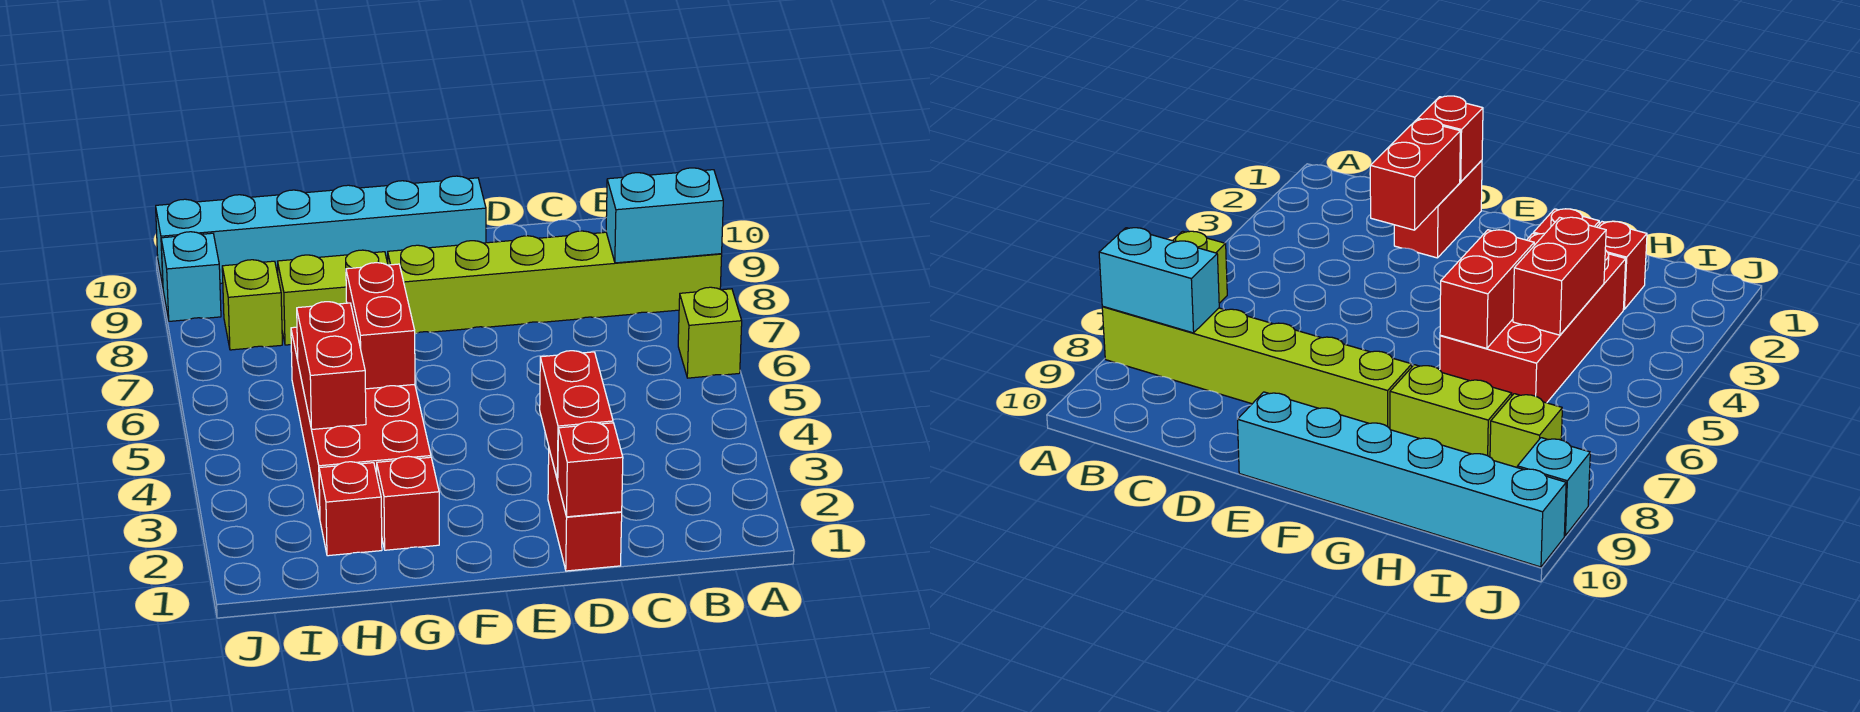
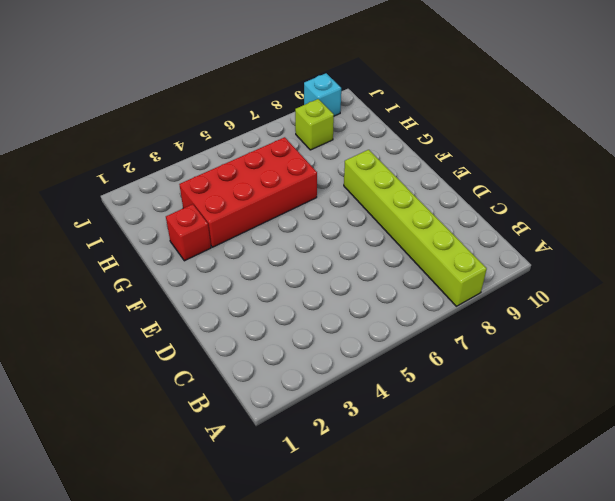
none -> lime brick A6 level 1
none -> red brick D1:D2 level 1
none -> cyan brick E10:J10 level 1

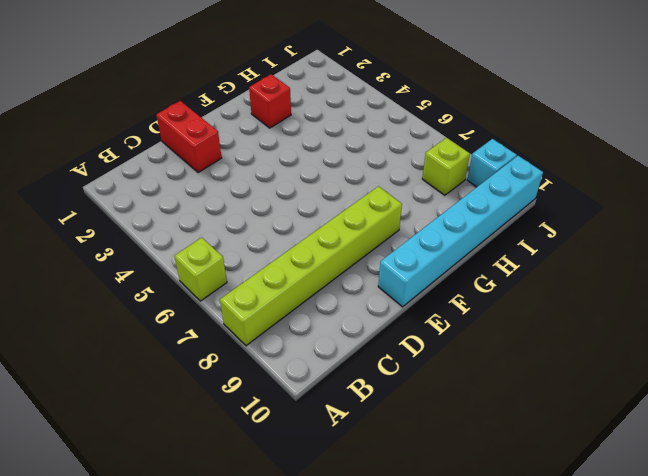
none -> red brick G3:H6 level 1
none -> lime brick G8:H8 level 1
none -> red brick H2 level 1

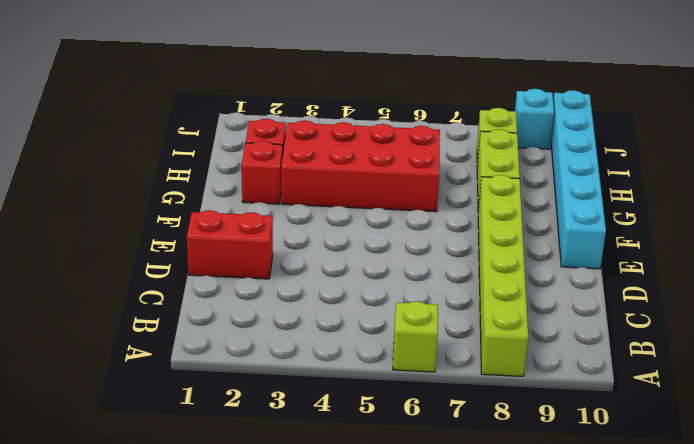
none -> cyan brick A8:B8 level 2
none -> red brick D1 level 2
none -> red brick D2:D3 level 2

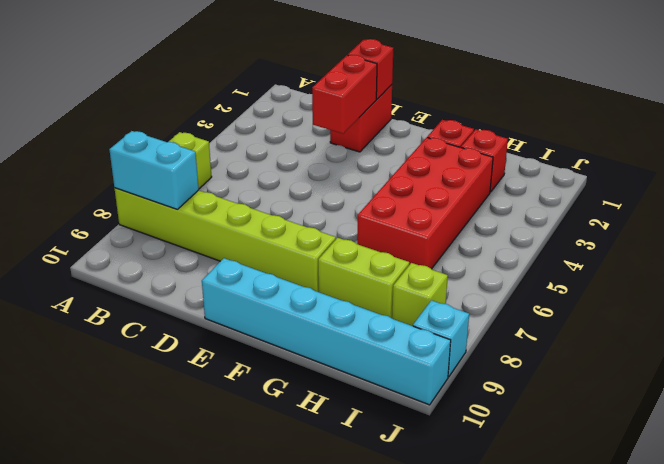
none -> red brick G5:G6 level 2
none -> red brick H4:H5 level 2

